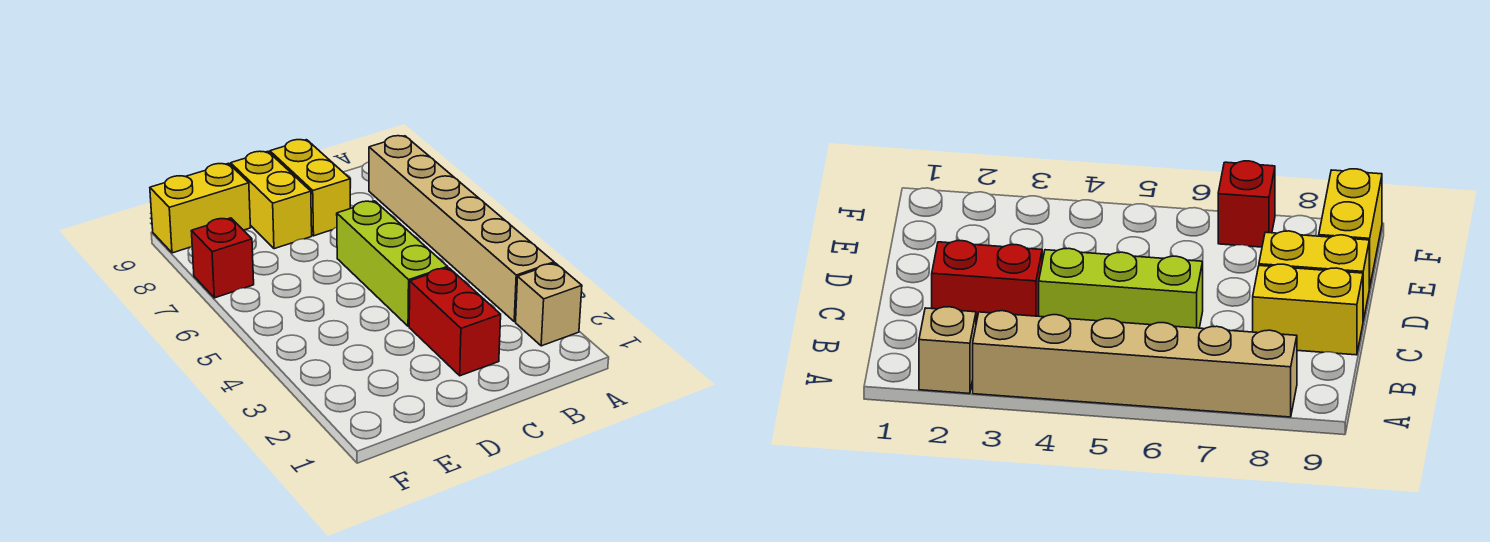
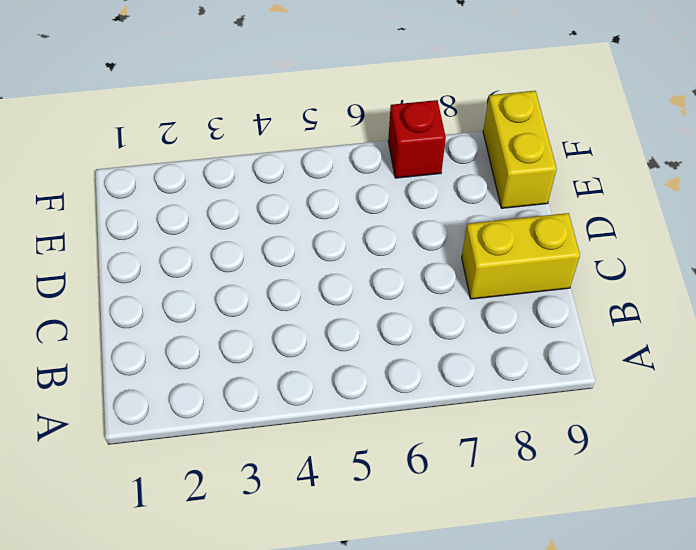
none -> tan brick A2 level 1
none -> tan brick A3:A8 level 1

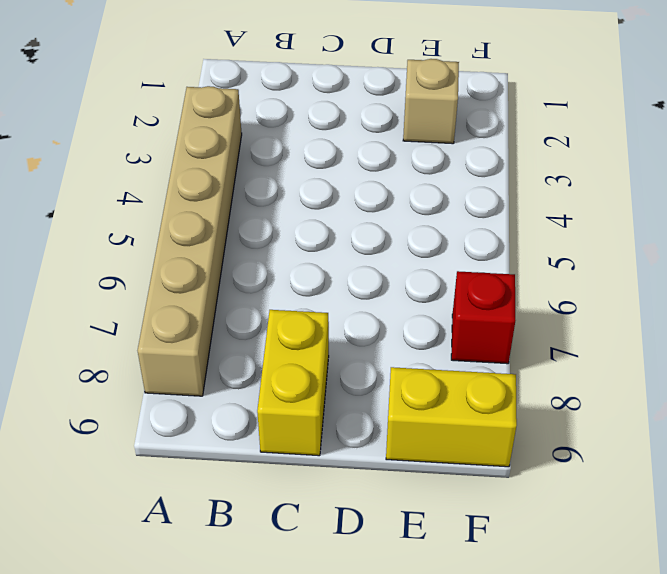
tan brick E2 level 1 -> tan brick A2 level 1
none -> red brick C2:C3 level 1
none -> lime brick C4:C6 level 1

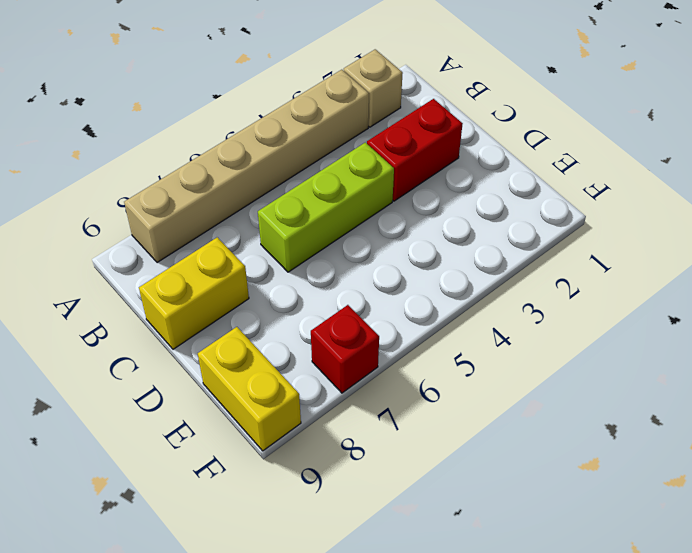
none -> yellow brick D8:D9 level 1

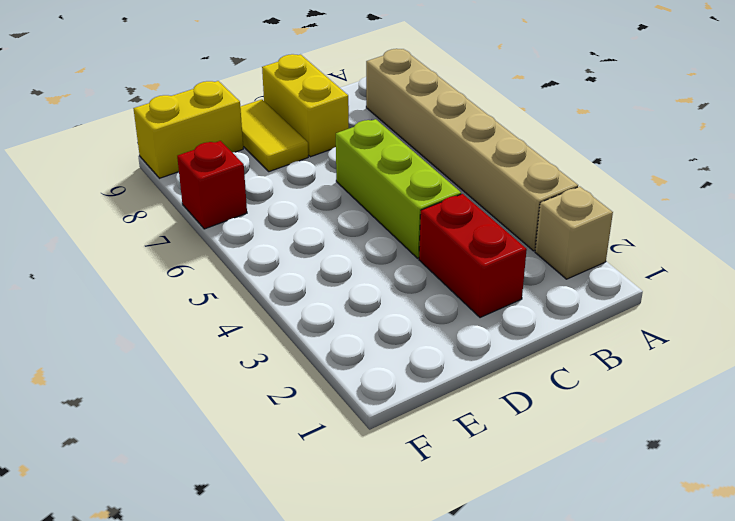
yellow tile D8:D9 level 1 -> yellow brick D8:D9 level 1

